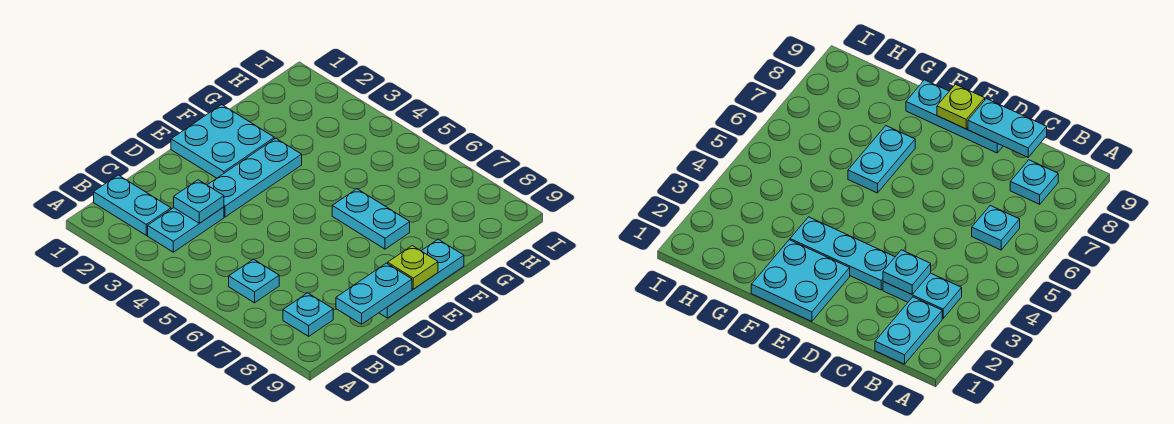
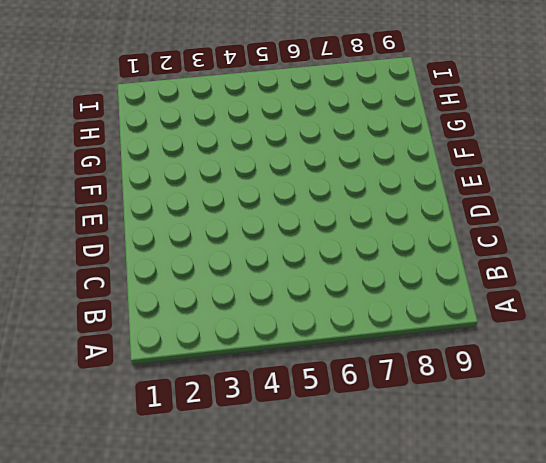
none -> cyan plate B1:B2 level 1
none -> cyan plate B3:C3 level 1

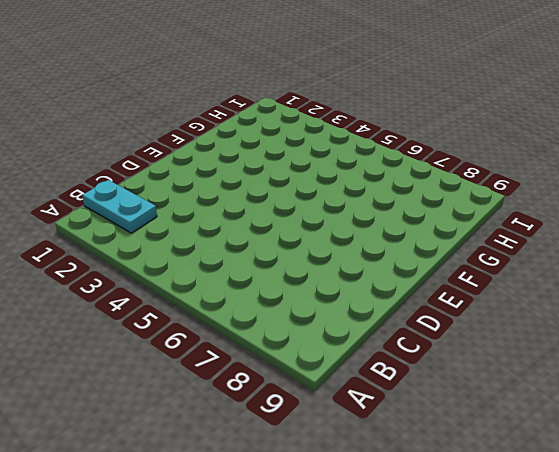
none -> cyan plate B3:C3 level 1
none -> cyan plate B6 level 1

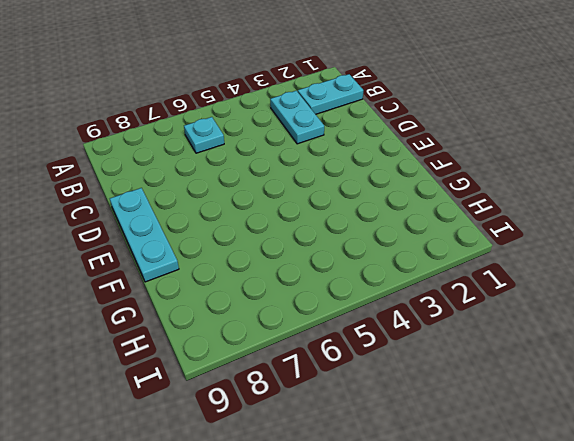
none -> cyan plate B8 level 1
none -> cyan plate D3:F3 level 1

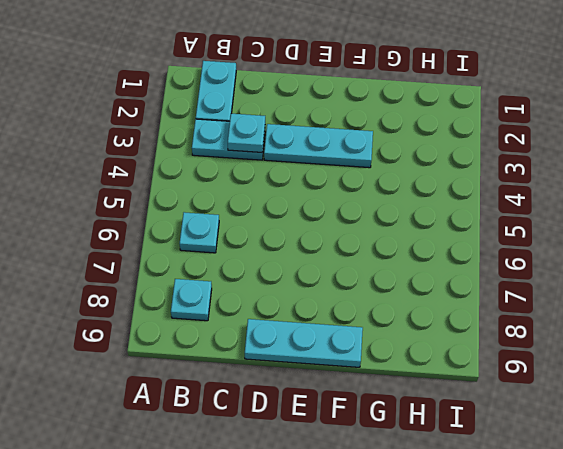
none -> cyan plate E1:F2 level 1
none -> cyan plate F6:F7 level 1

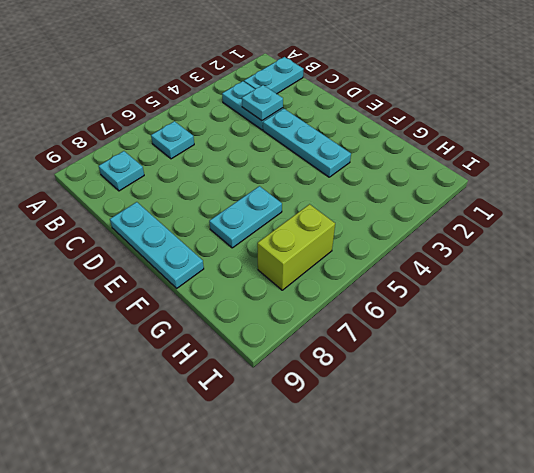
lime brick H6:H7 level 1 -> none
none -> cyan plate E1:F2 level 1
none -> cyan plate C9:D9 level 2

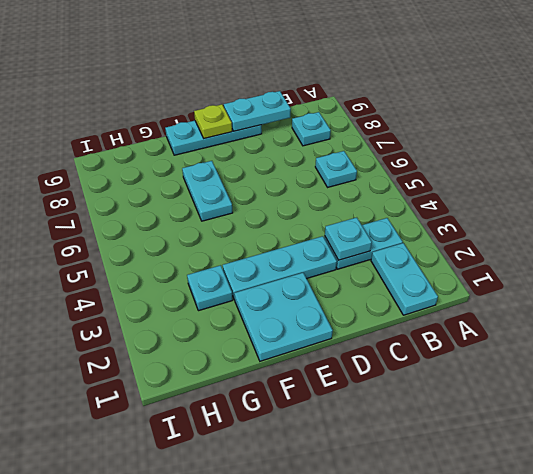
cyan plate G3 level 1 -> none

